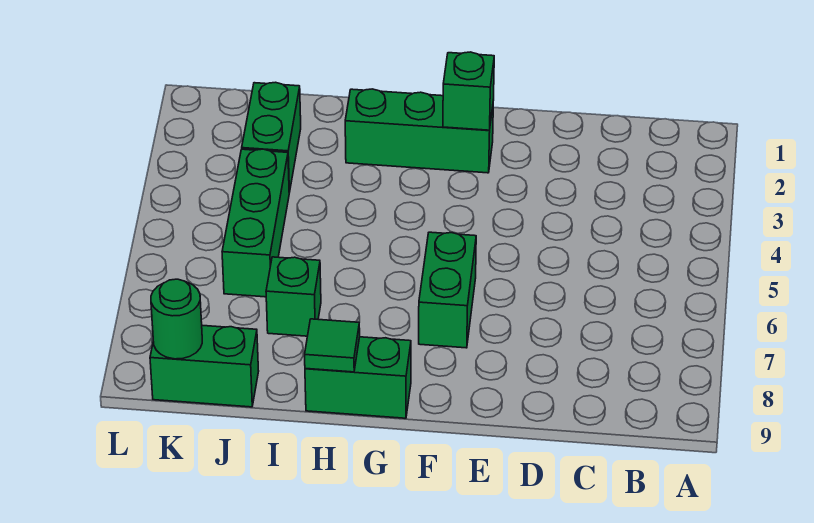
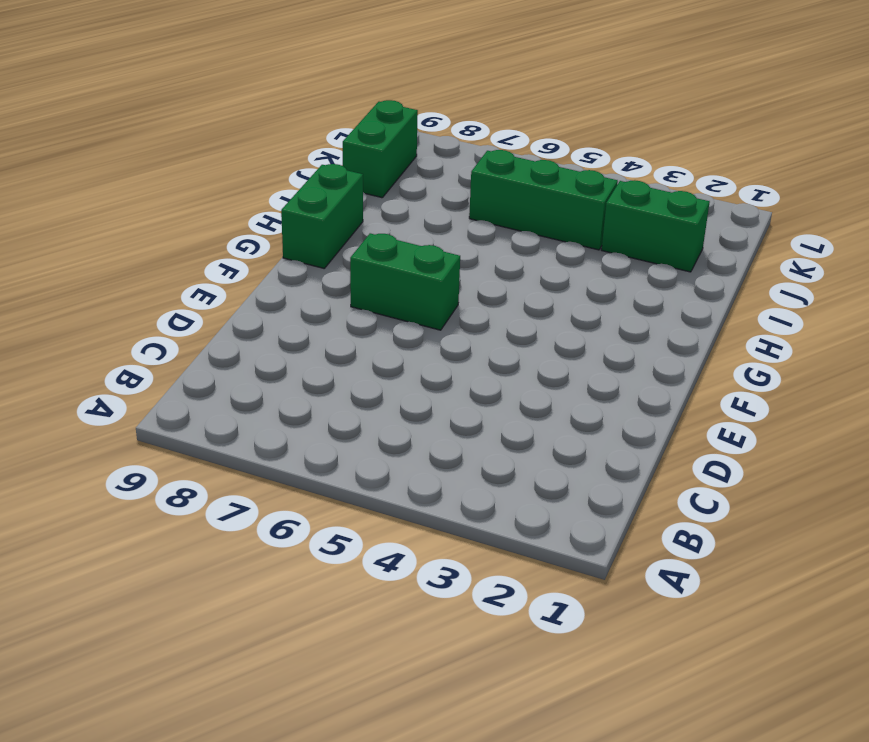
none -> green brick F2:H2 level 1
none -> green brick I7 level 1

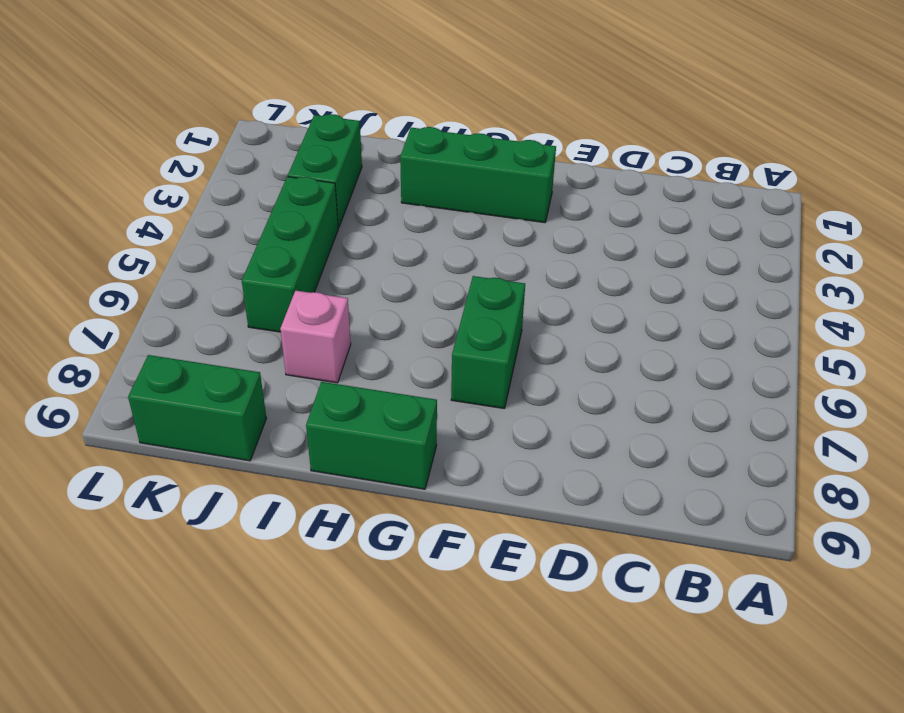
pink brick I7 level 1 -> green brick I7 level 1
none -> green brick F2 level 2
none -> green tile H9 level 2

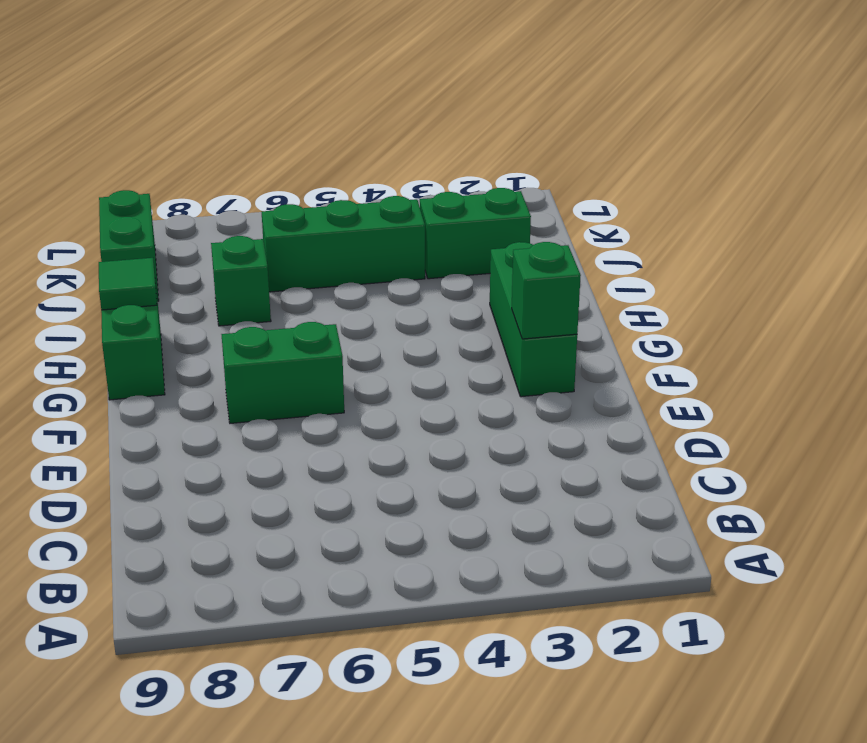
none -> green round brick K9 level 2

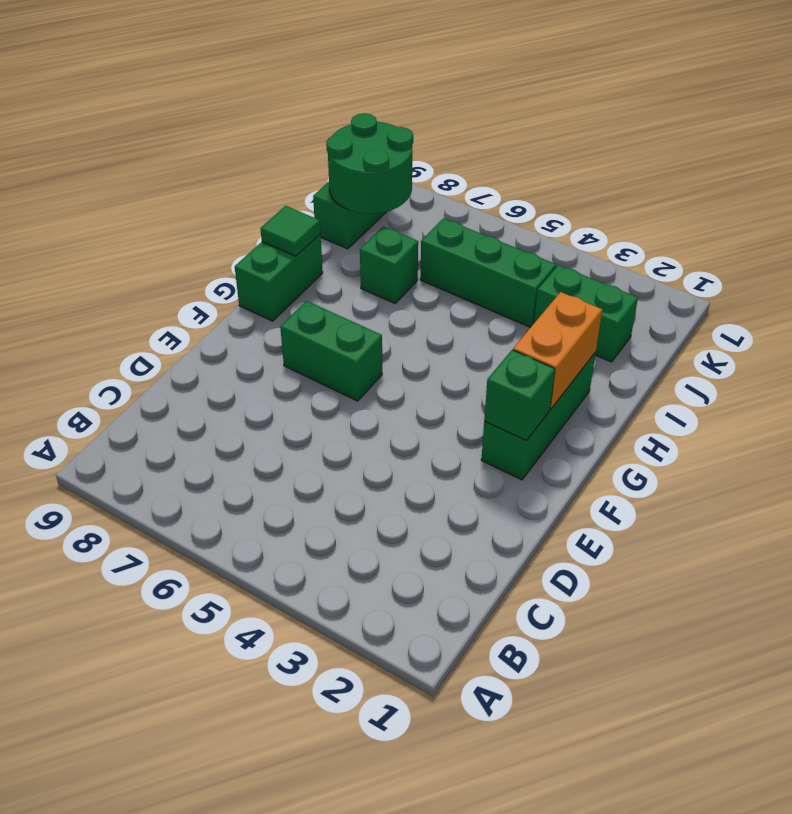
orange brick G2:H2 level 2 -> none
green round brick J8:K9 level 2 -> green round brick K9 level 2

